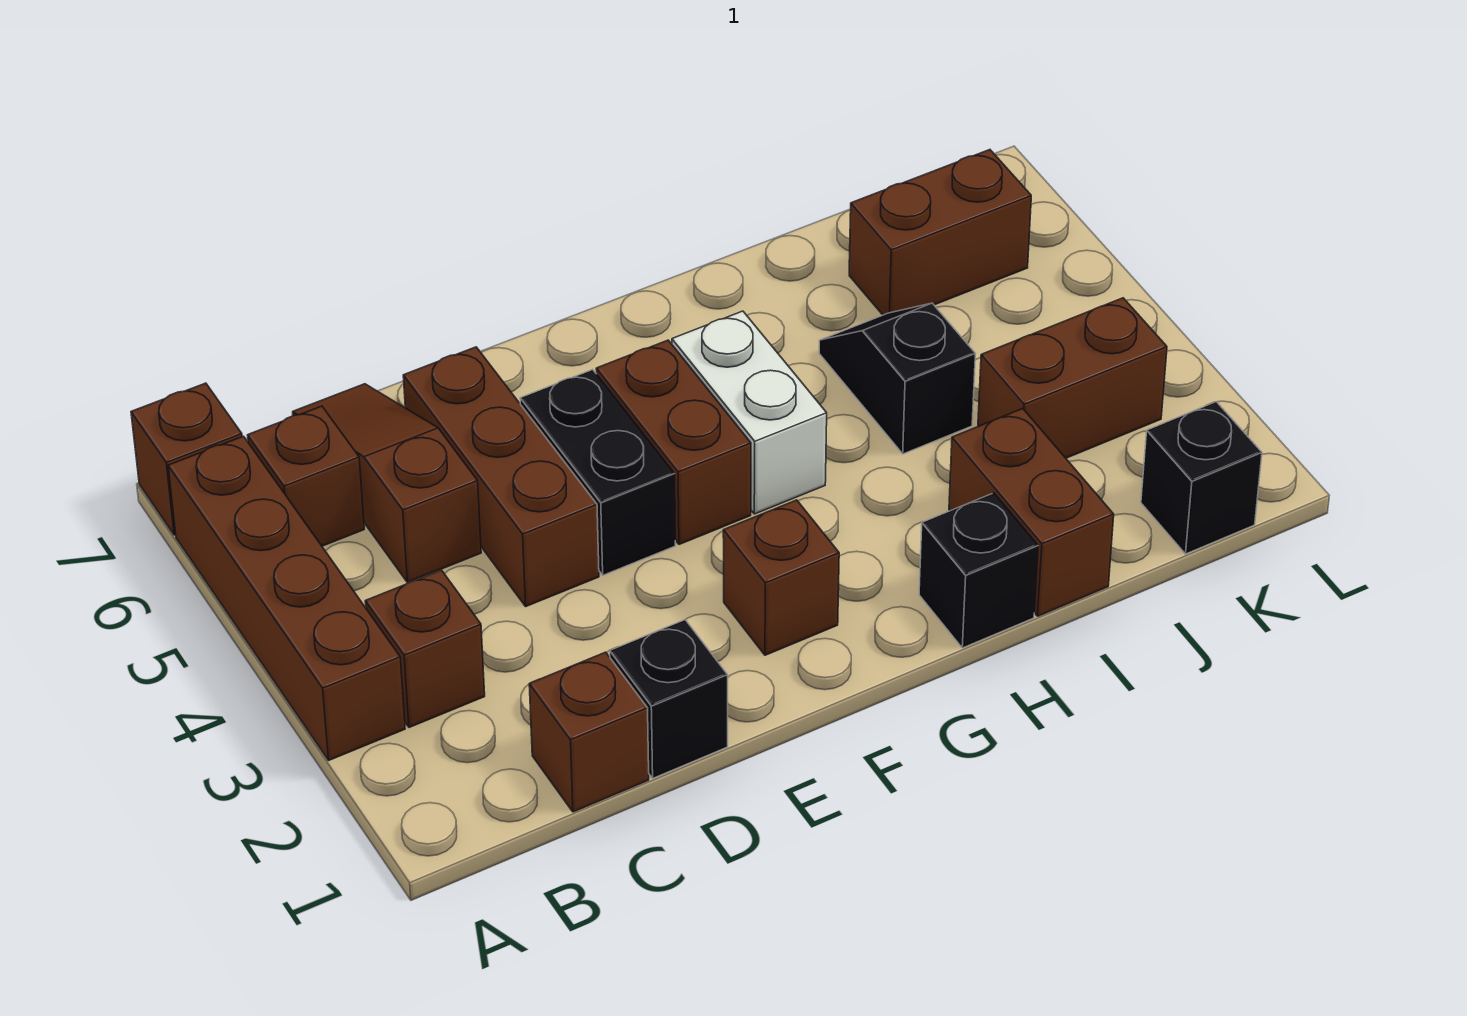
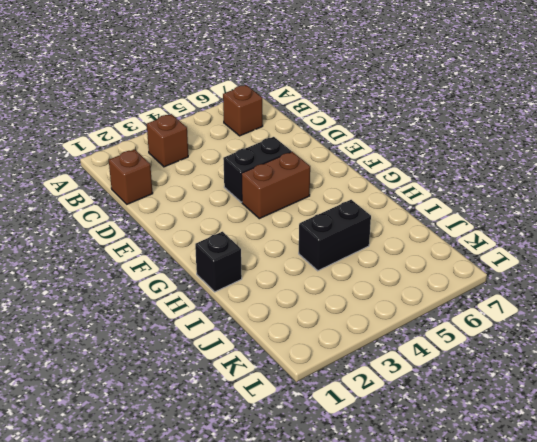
black brick I4:I5 level 1 -> black slope I4:I5 level 1 top 4
none -> brown brick A3:A6 level 1
none -> brown brick A7 level 1
none -> brown slope C5:C7 level 1 top 5

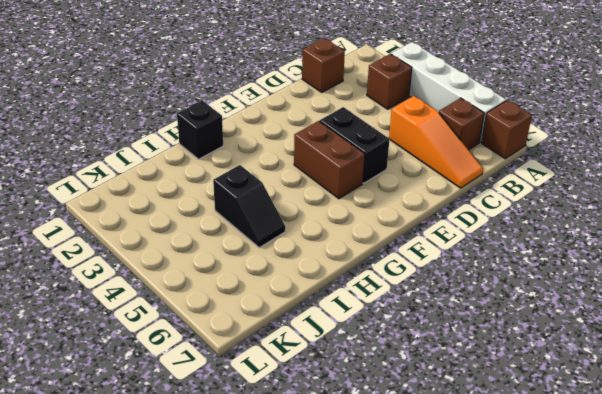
white brick A3:A6 level 1 -> brown brick A3:A6 level 1
orange slope C5:C7 level 1 top 5 -> brown slope C5:C7 level 1 top 5
none -> black brick D1 level 1
none -> brown brick D4:D6 level 1
none -> brown brick F2 level 1

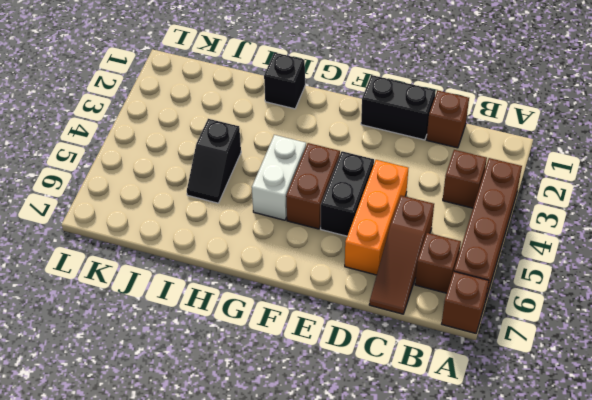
black brick D1:E1 level 1 -> black brick D1 level 1
orange brick D4:D6 level 1 -> brown brick D4:D6 level 1
none -> brown brick F2 level 1
none -> brown brick I1:I2 level 1
none -> brown brick J3:K3 level 1

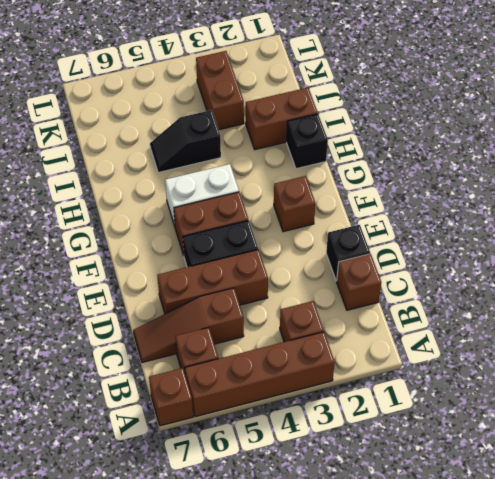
none -> brown brick J6:K6 level 1
none -> black brick K1 level 1

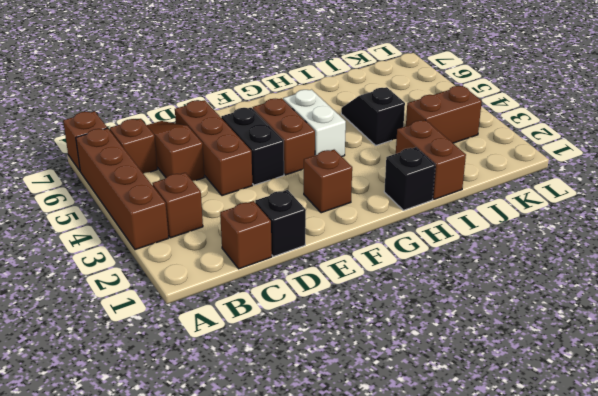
none -> brown brick J6:K6 level 1
none -> black brick K1 level 1

